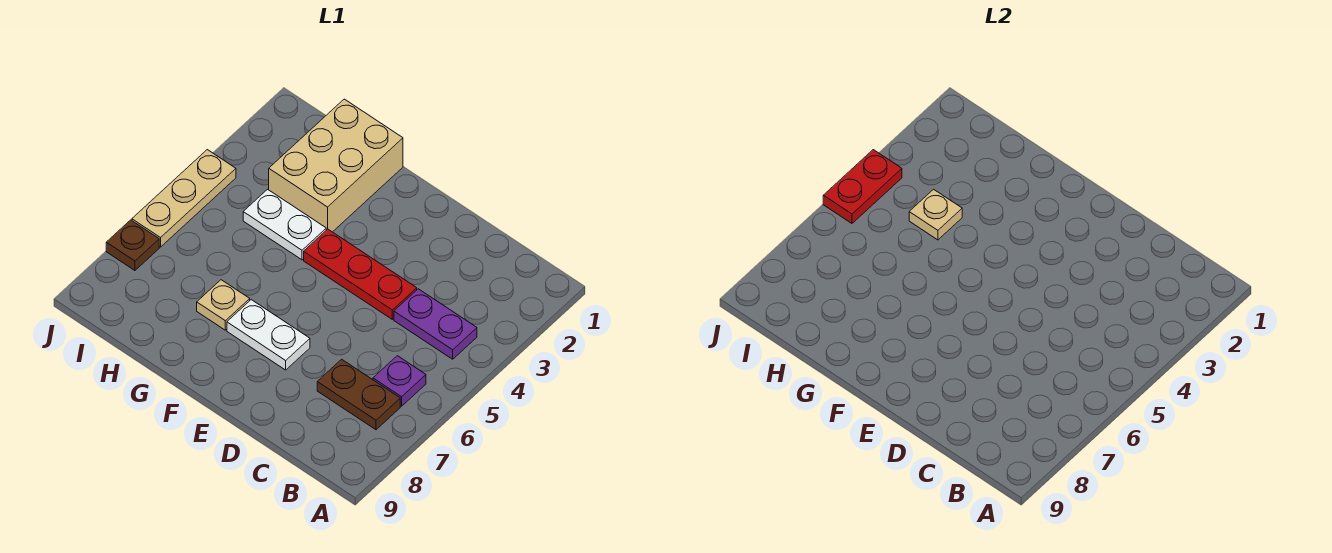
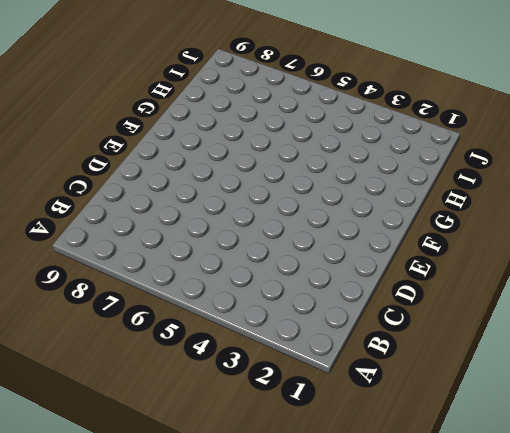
none -> purple plate B4:C4 level 1
none -> purple plate B6 level 1
none -> brown plate B7:C7 level 1

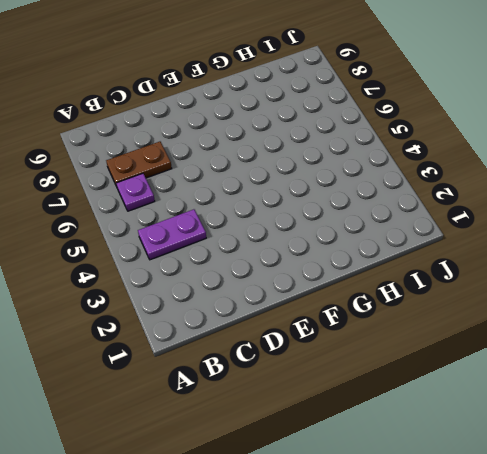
none -> red plate D4:F4 level 1
none -> white plate E7:F7 level 1
none -> tan brick G1:H3 level 1

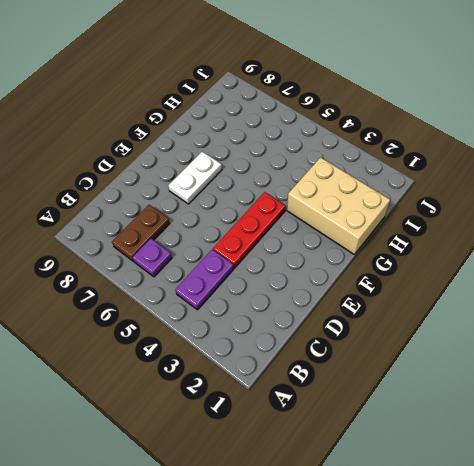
none -> white plate G4:H4 level 1
none -> tan plate G7 level 1
none -> tan plate J4:J6 level 1

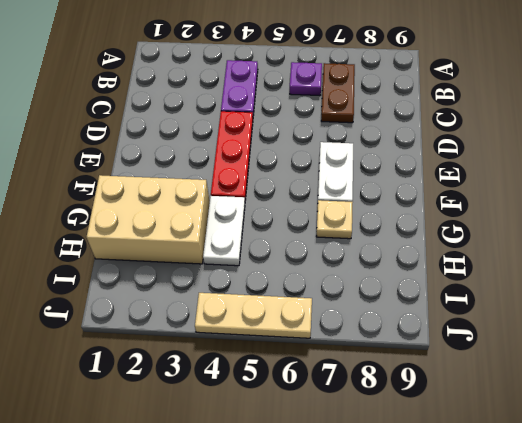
none -> brown plate J7 level 1
none -> tan plate H4 level 2
none -> red plate J4:J5 level 2

